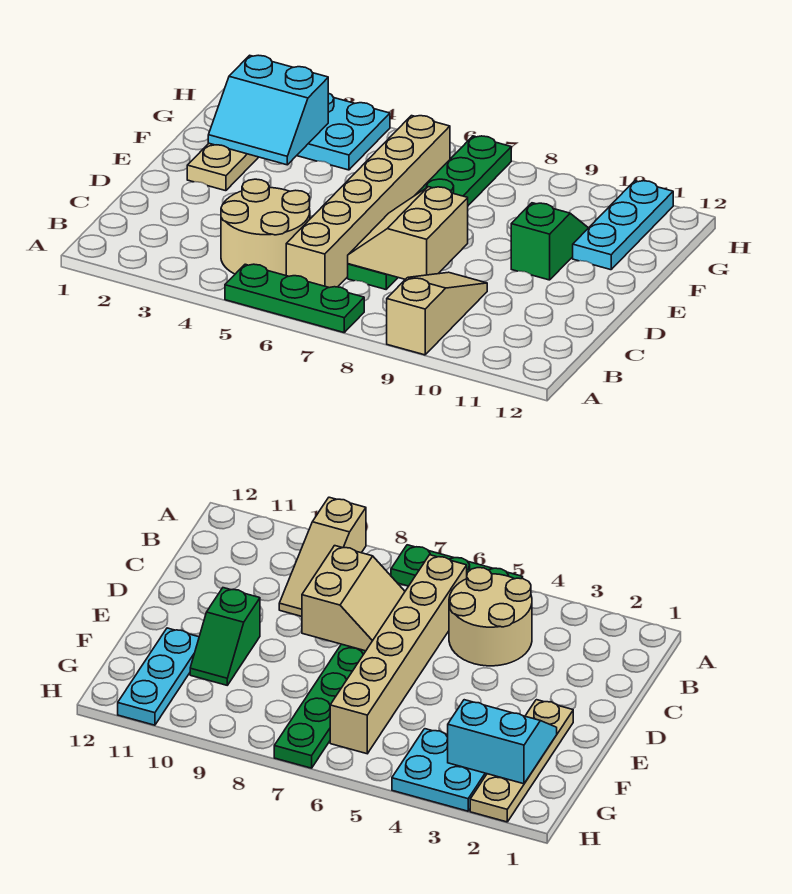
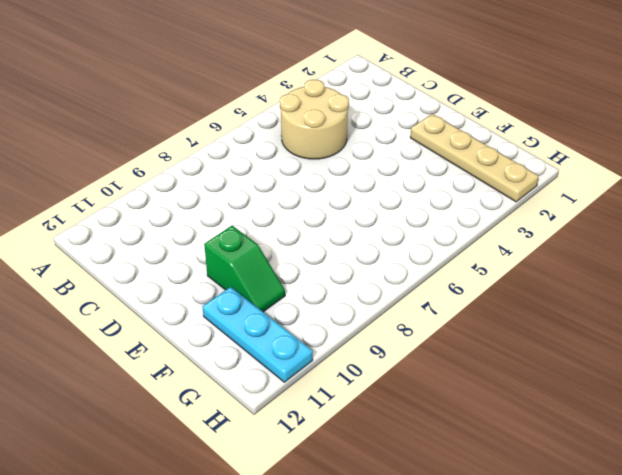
none -> green plate A5:A7 level 1
none -> tan slope A9:C9 level 1 top A

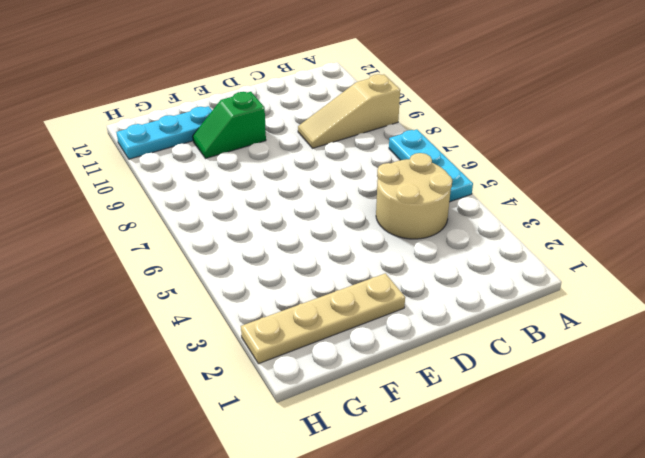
cyan plate A5:A7 level 1 -> green plate A5:A7 level 1
none -> tan brick B6:G6 level 1
none -> green plate C7:H7 level 1

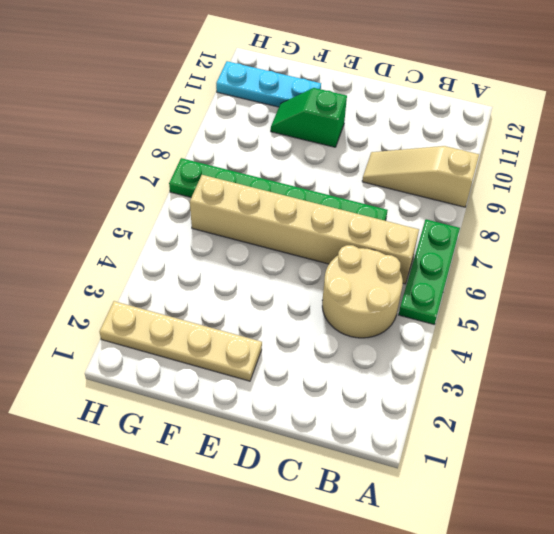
none -> cyan plate G3:H4 level 1
none -> tan slope C7:D8 level 2 top 8

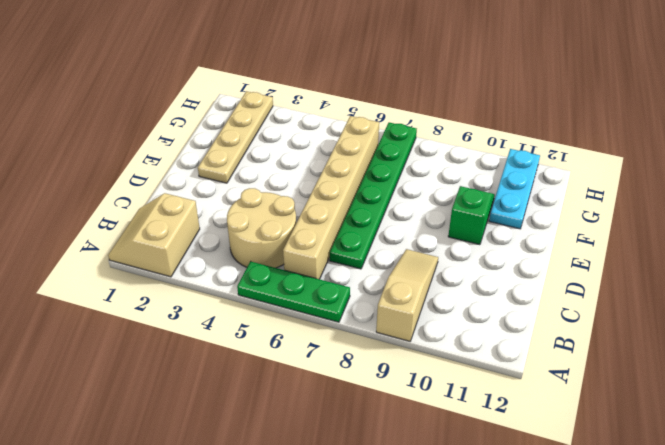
tan slope A1:B2 level 1 top 2 -> tan slope C7:D8 level 2 top 8
none -> cyan plate G3:H4 level 1
none -> cyan slope F2:G3 level 2 top G

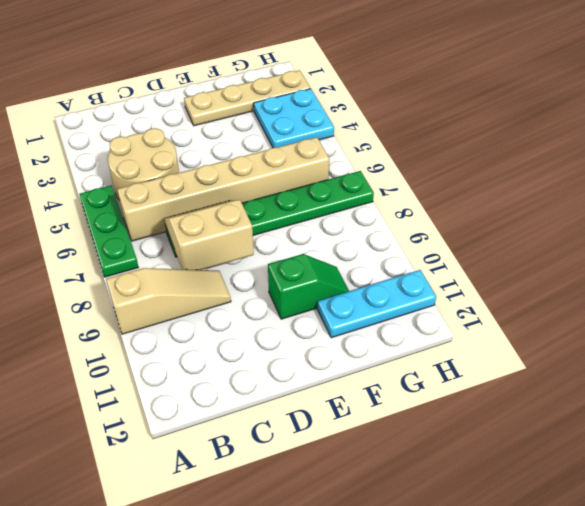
none -> cyan slope F2:G3 level 2 top G

